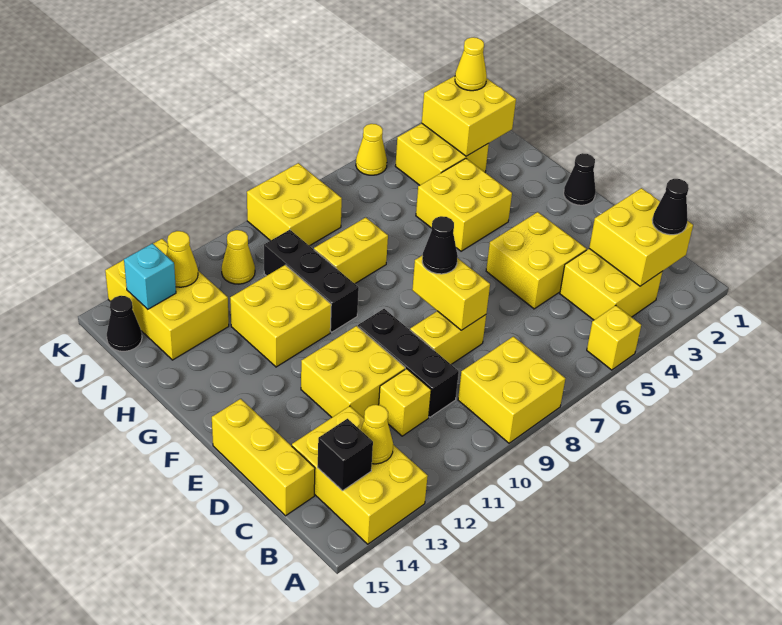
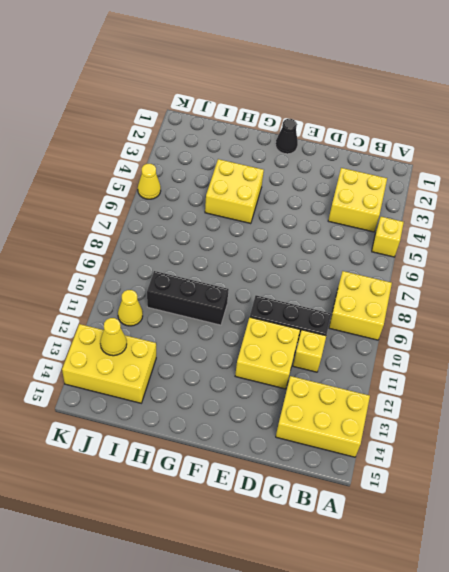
none -> yellow brick C15:E15 level 1
none -> yellow brick D4:E5 level 1
none -> yellow brick D8:D9 level 1
none -> yellow brick G11:H12 level 1

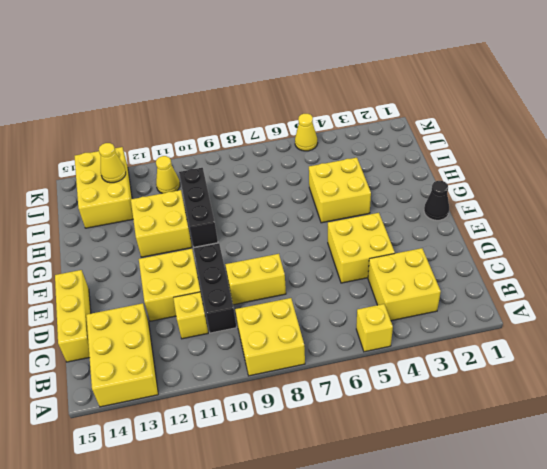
none -> yellow brick H8:H9 level 1
none -> yellow brick I3:J4 level 1
none -> yellow brick J8:K9 level 1
none -> black cone J15 level 1

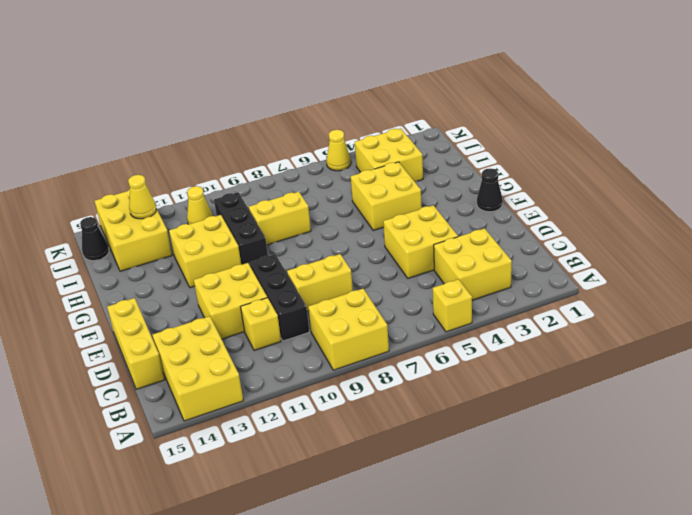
none -> yellow brick J8:K9 level 1
none -> yellow brick B2:C3 level 2
none -> yellow cone B13 level 2
none -> black brick B14 level 2

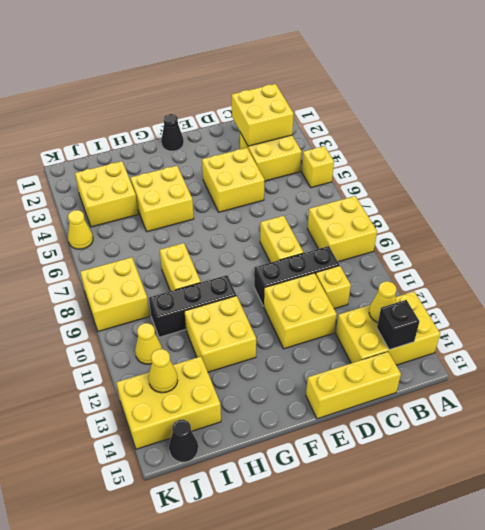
none -> yellow brick D8:E8 level 2
none -> yellow brick I2:J3 level 2
none -> cyan brick J14 level 2
none -> black cone B2 level 3

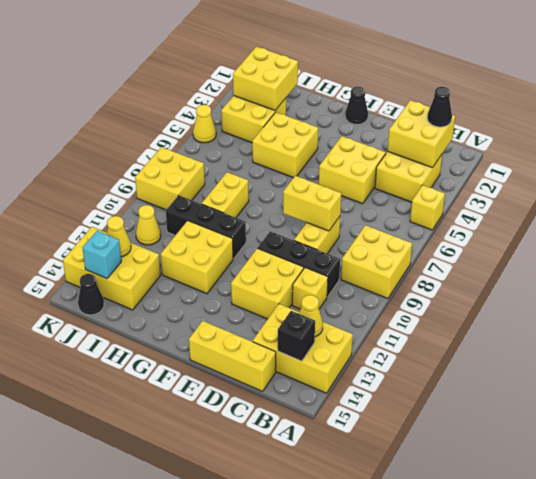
none -> black cone E8 level 3
none -> yellow cone J2 level 3

